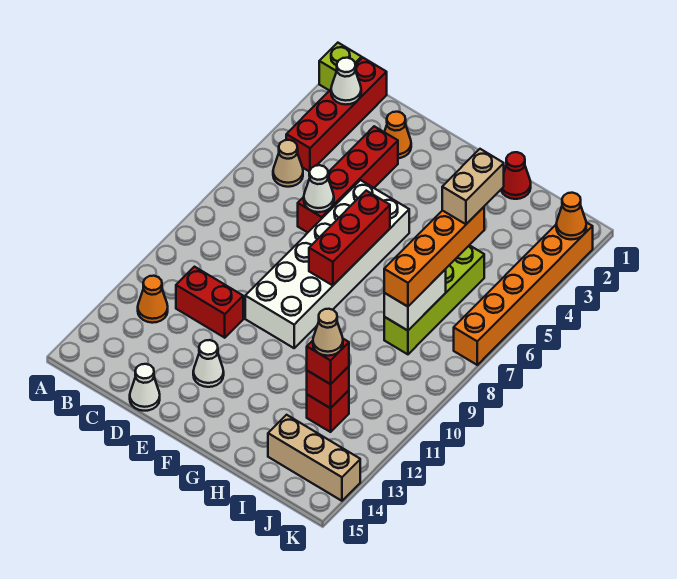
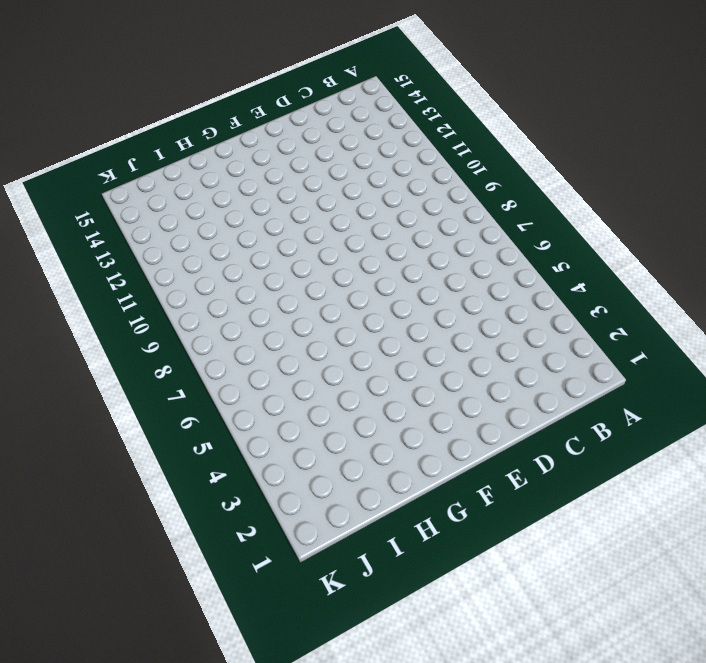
none -> lime brick A1 level 1
none -> red brick B1:B4 level 1
none -> tan cone B5 level 1

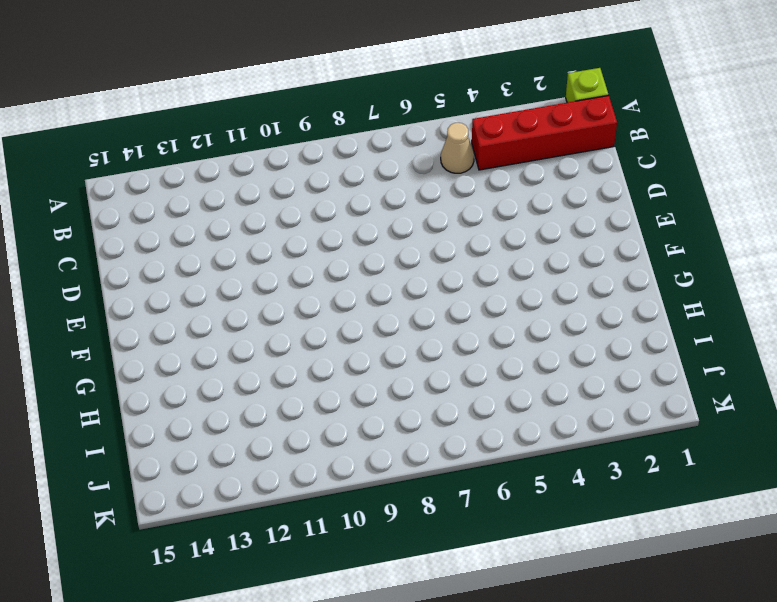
none -> orange cone B12 level 1
none -> red brick C11:D11 level 1
none -> orange cone D2 level 1

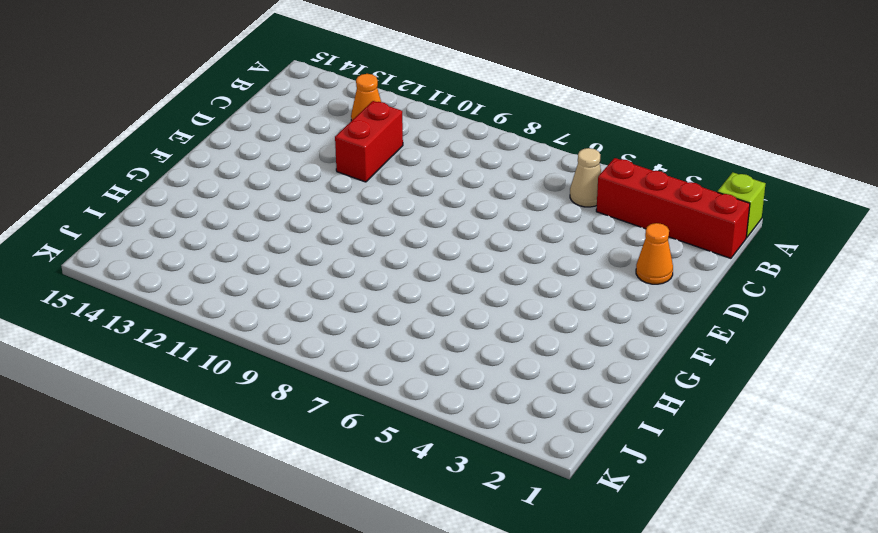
none -> red brick D3:D6 level 1
none -> white cone D15 level 1
none -> white brick E5:F10 level 1

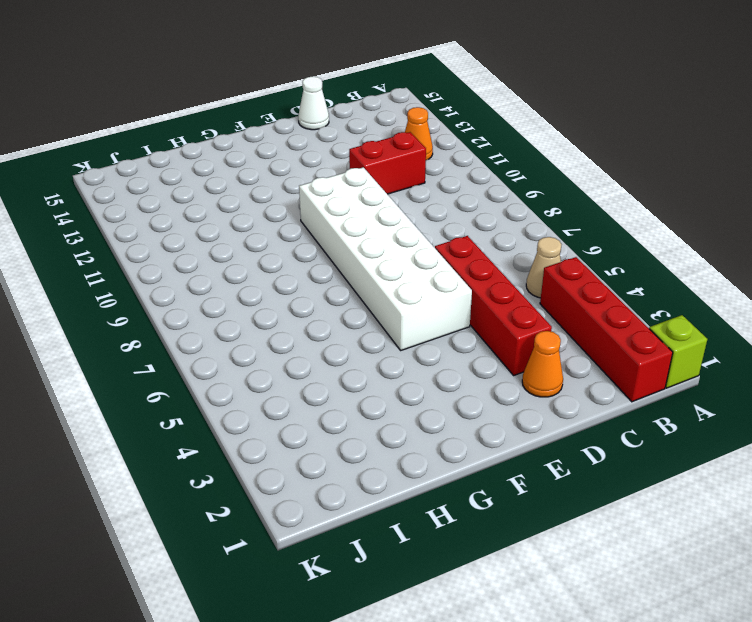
none -> white cone E13 level 1
none -> red cone H1 level 1
none -> lime brick I5:I8 level 1

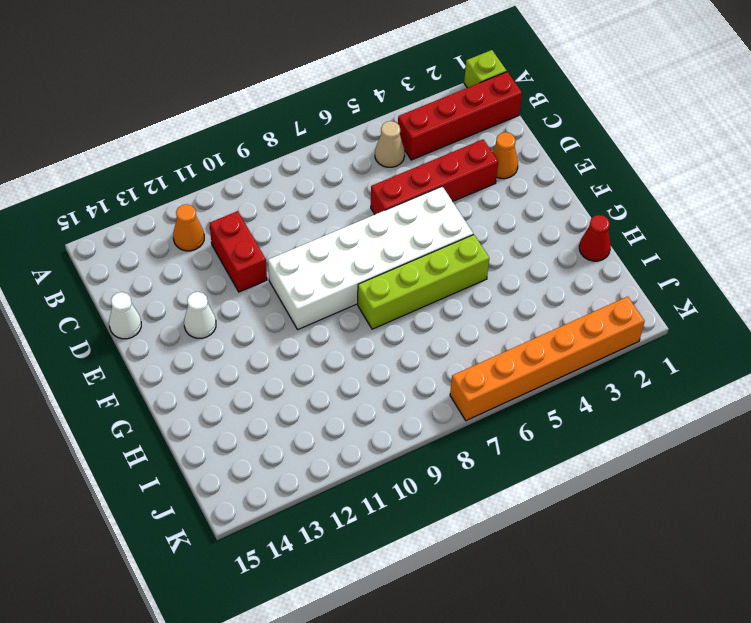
lime brick G5:G8 level 1 -> lime brick I5:I8 level 1
none -> red brick I12 level 1
none -> tan brick I14:K14 level 1
none -> white cone B2 level 2

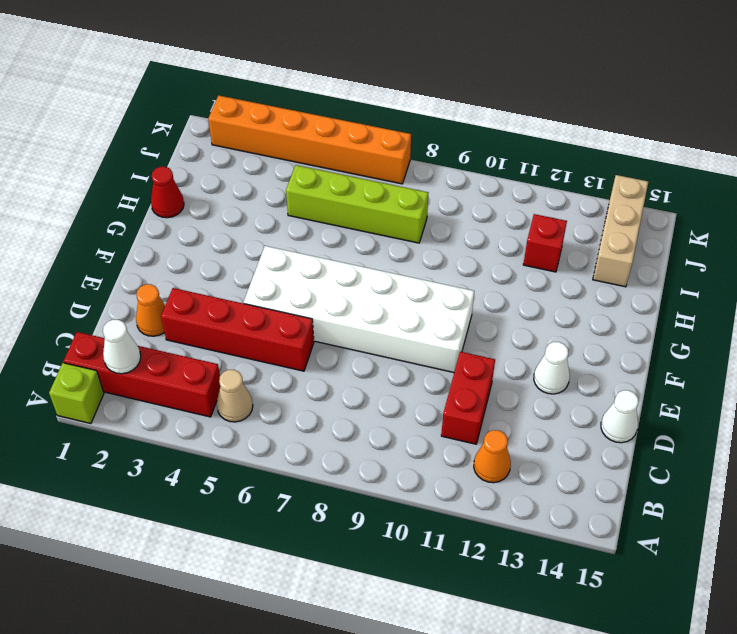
none -> white cone D6 level 2
none -> red brick F6:F8 level 2
none -> white brick I7:I8 level 2

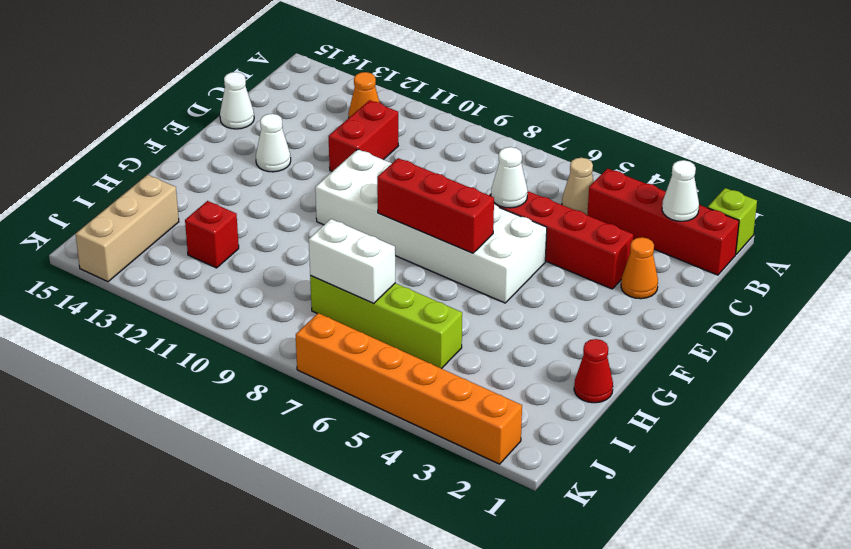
none -> red brick I12 level 2
none -> orange cone K2 level 2
none -> orange brick I5:I8 level 3

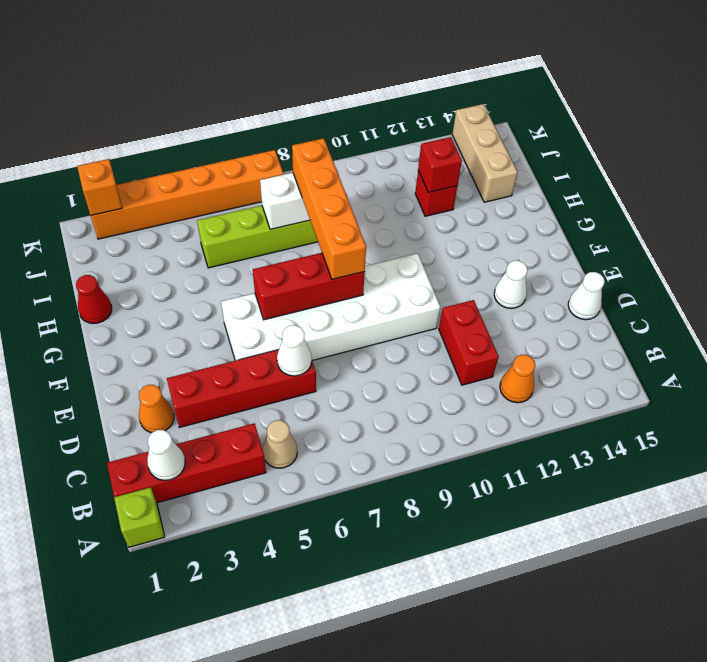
orange brick F8:I8 level 3 -> orange brick I5:I8 level 3
orange brick K2 level 2 -> orange cone K2 level 2
none -> red brick I12 level 3
none -> tan brick I4:I5 level 4
none -> tan cone I12 level 4

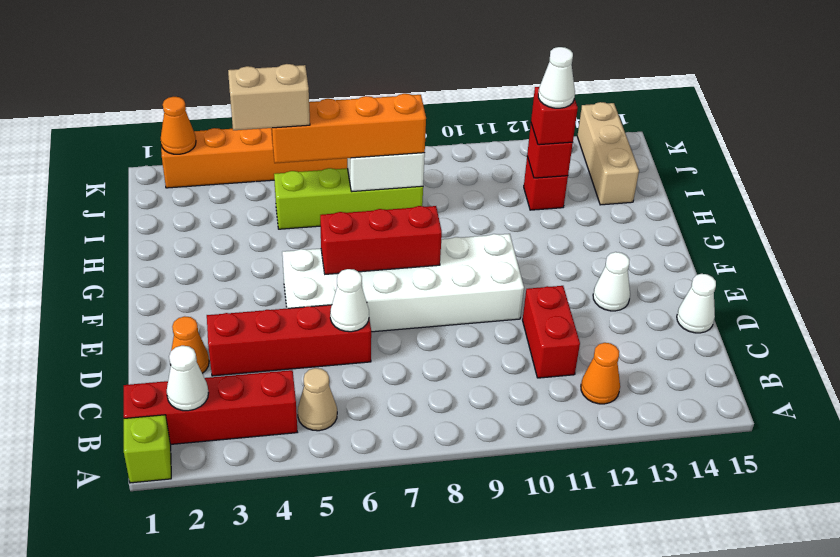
white cone I12 level 4 -> tan cone I12 level 4
none -> red cone H1 level 1

